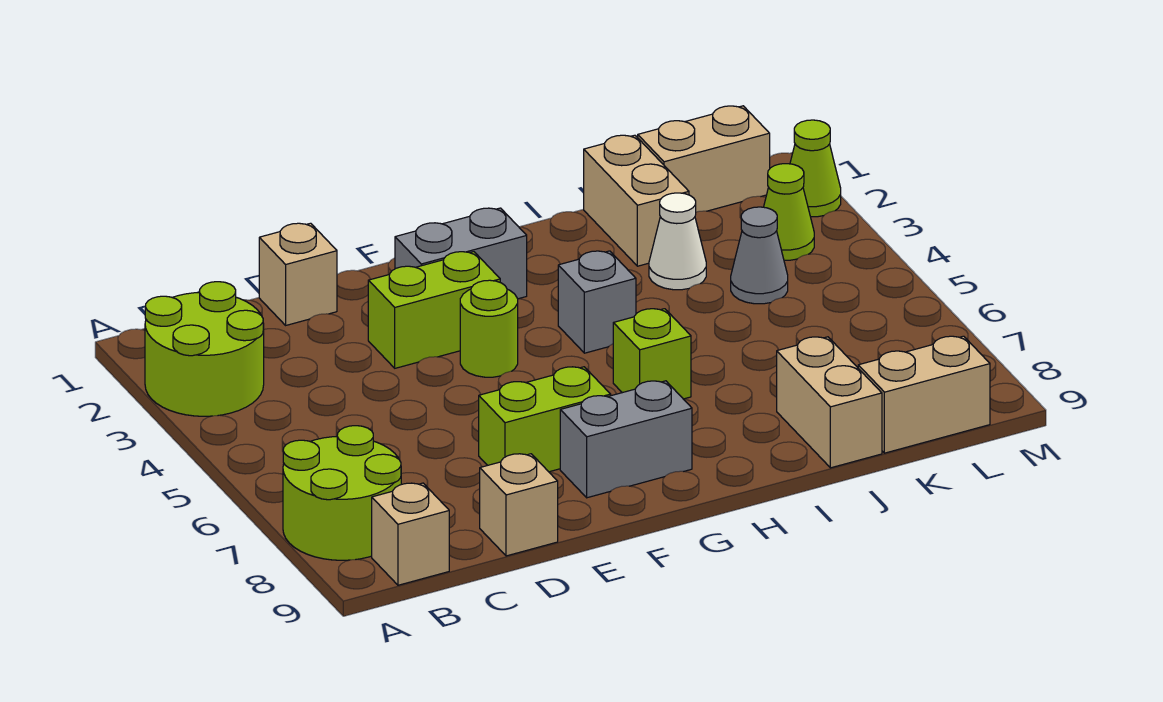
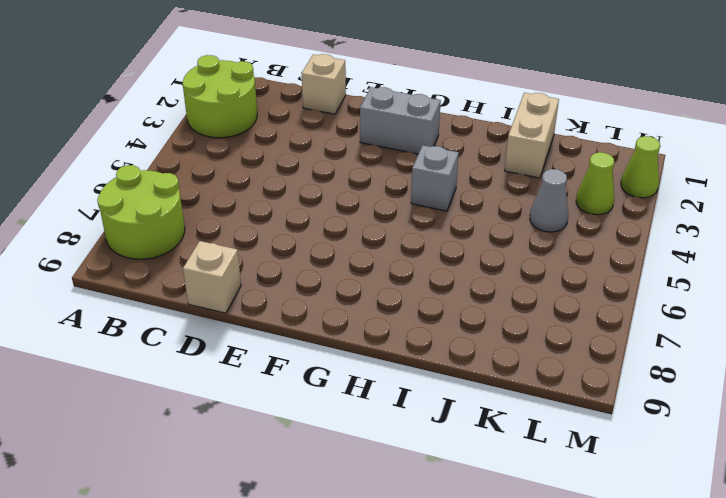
none -> tan brick B9 level 1
none -> lime brick E3:F3 level 1
none -> lime brick E7:F7 level 1

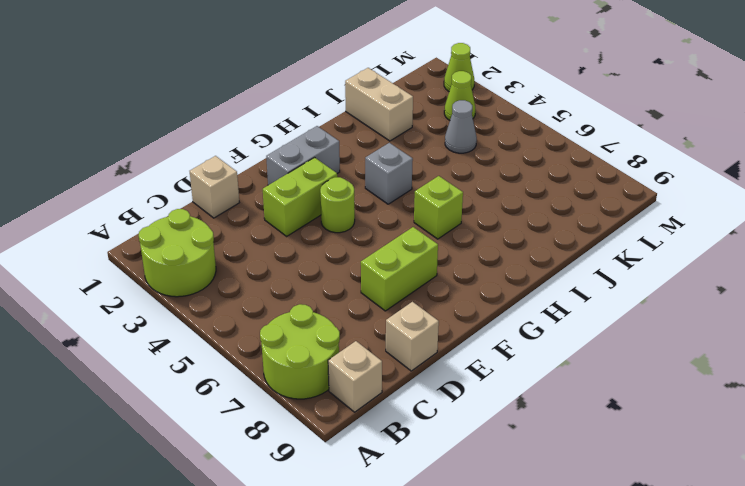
none -> grey brick F8:G8 level 1
none -> white cone J3 level 1
none -> tan brick J8:J9 level 1

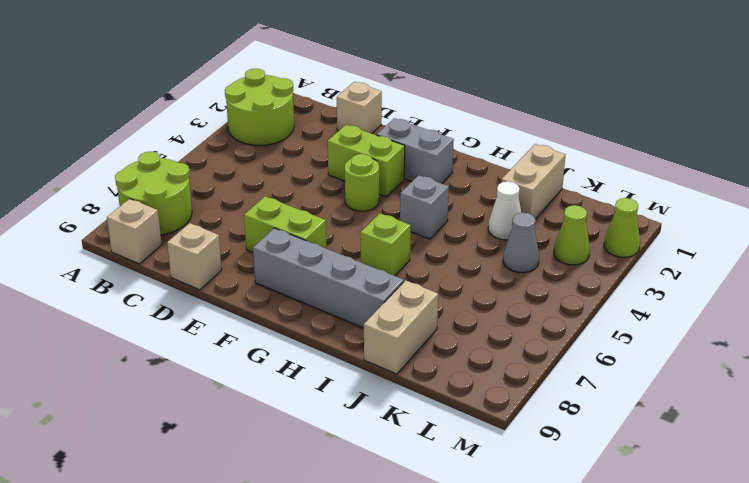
grey brick F8:I8 level 1 -> grey brick F8:G8 level 1
none -> tan brick K1:L1 level 1
none -> tan brick K9:L9 level 1

